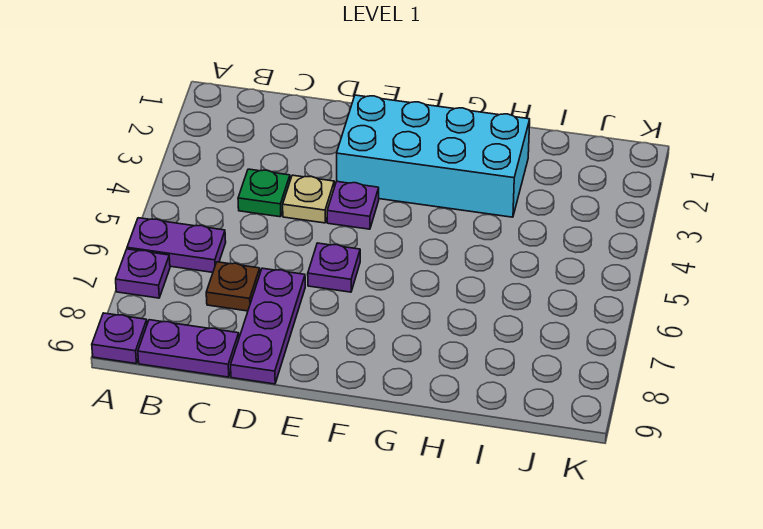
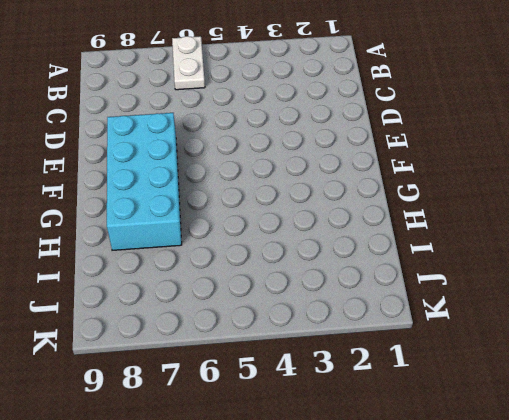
white plate A6:B6 level 1 -> purple plate A6:B6 level 1
cyan brick E7:H8 level 1 -> cyan brick E2:H3 level 1
none -> purple plate A7 level 1
none -> purple plate A9 level 1

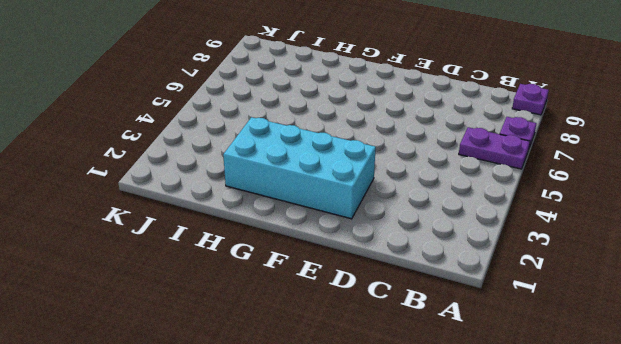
none -> purple plate B9:C9 level 1
none -> green plate C4 level 1

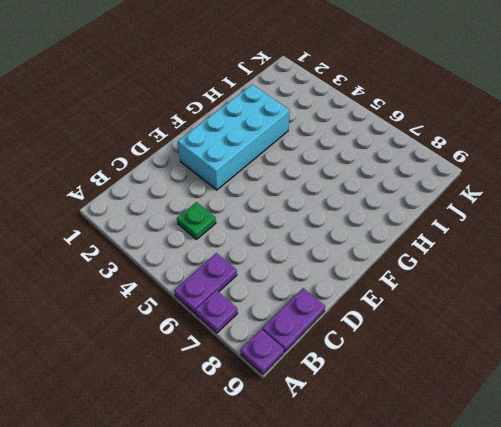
none -> brown plate C7 level 1
none -> tan plate D4 level 1

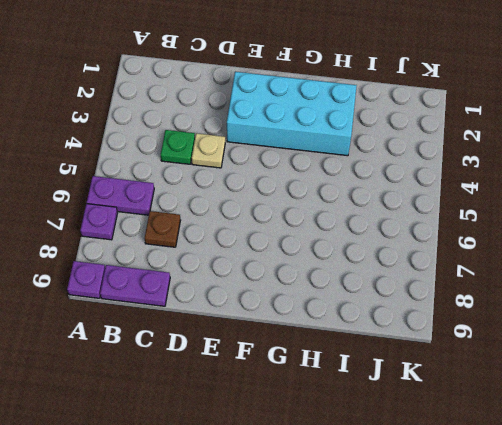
none -> purple plate D7:D9 level 1
none -> purple plate E4 level 1

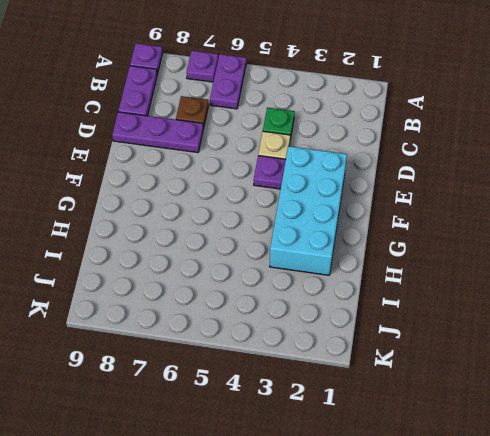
none -> purple plate E6 level 1

